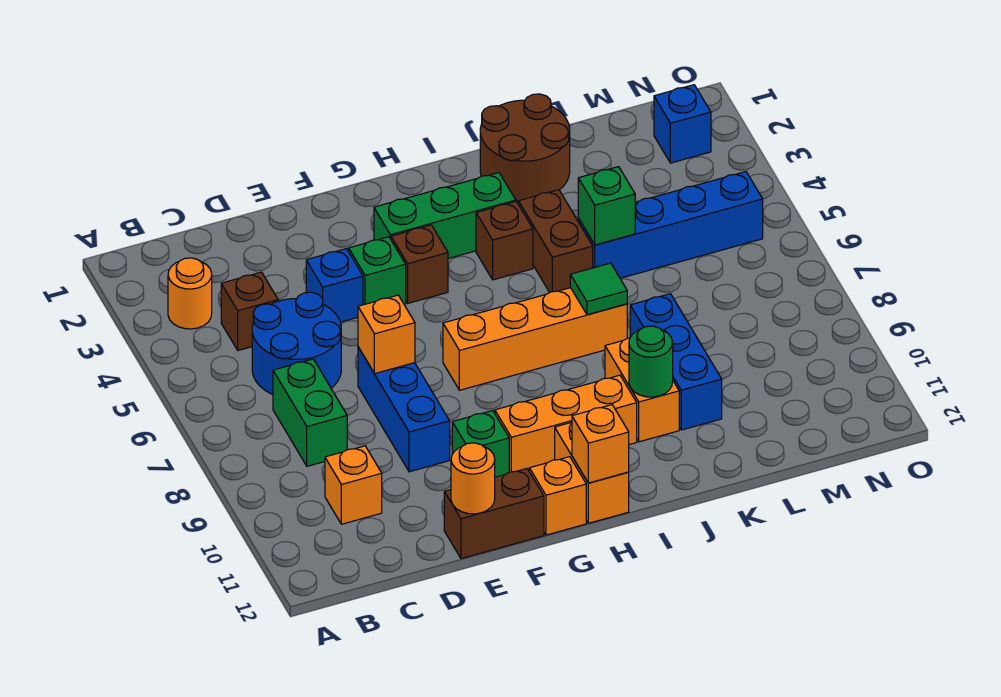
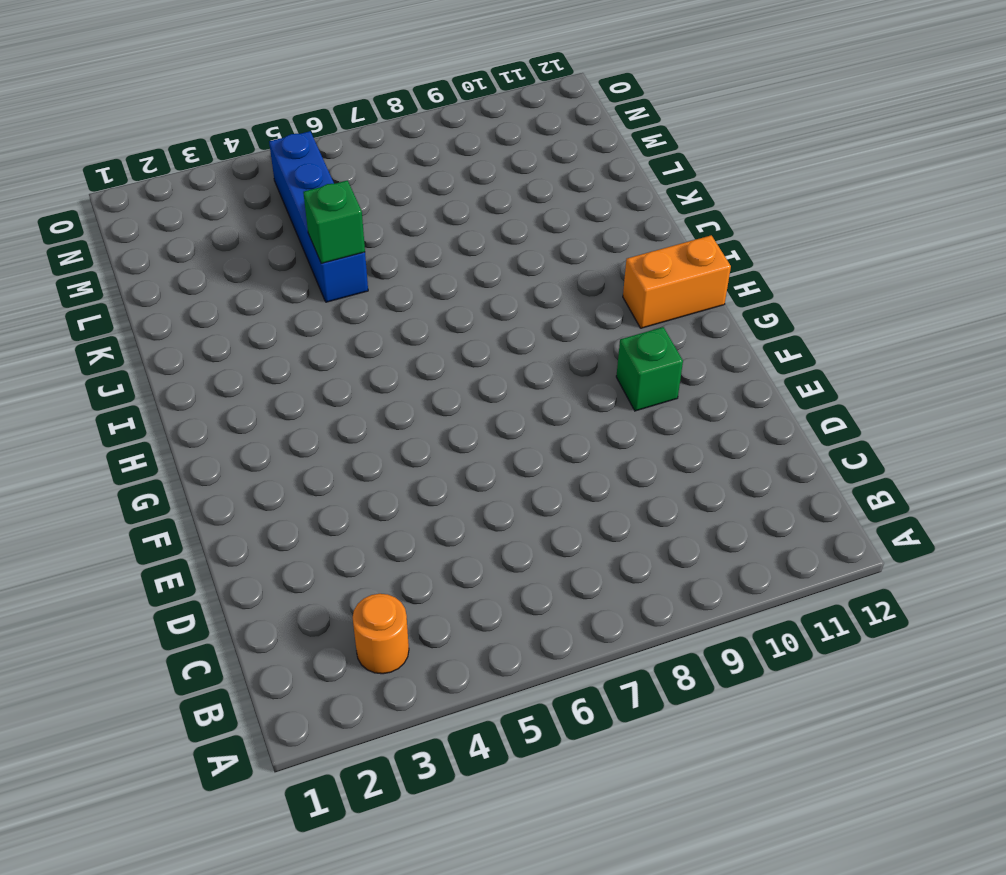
none -> brown brick C4 level 1
none -> blue round brick C5:D6 level 1
none -> green brick C7:C8 level 1

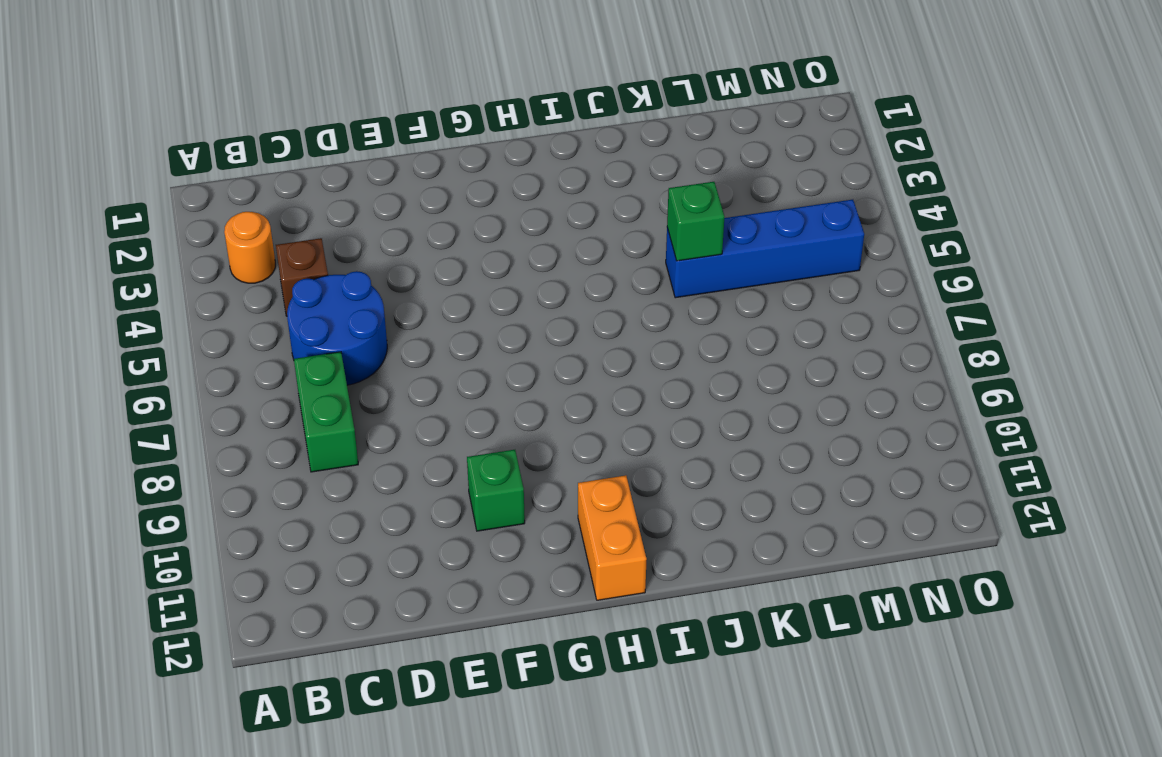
none -> orange brick C10 level 1
none -> blue brick E4 level 1
none -> blue brick E7:E9 level 1

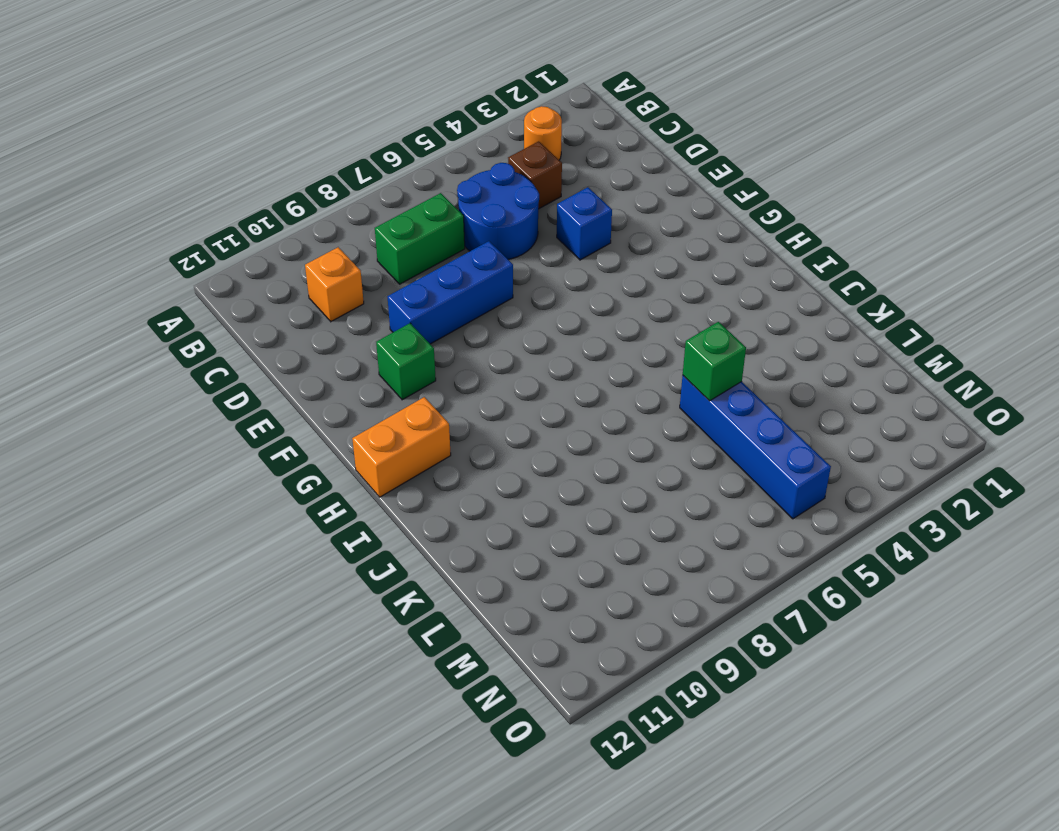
none -> brown brick E12:F12 level 1
none -> green brick F4 level 1
none -> green brick G3:I3 level 1

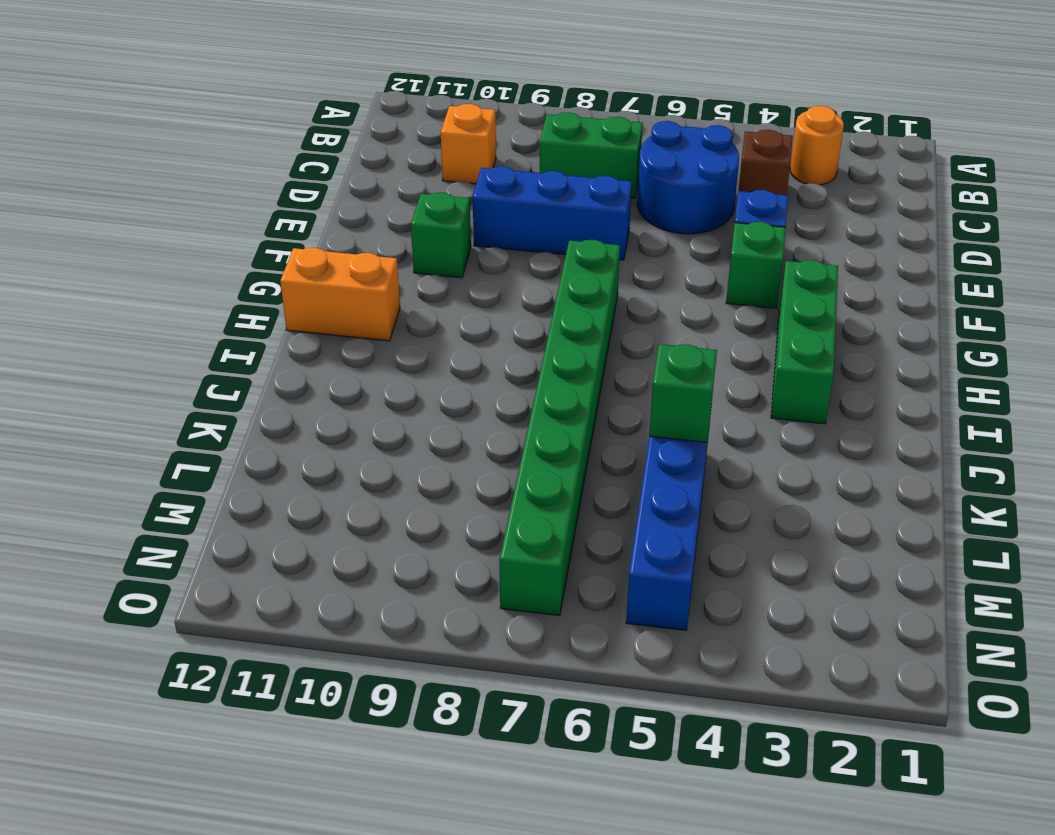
green brick G7:N7 level 1 -> orange brick G7:J7 level 1
none -> brown brick E12:F12 level 1
none -> brown brick G4 level 1
none -> orange brick G10:I10 level 1

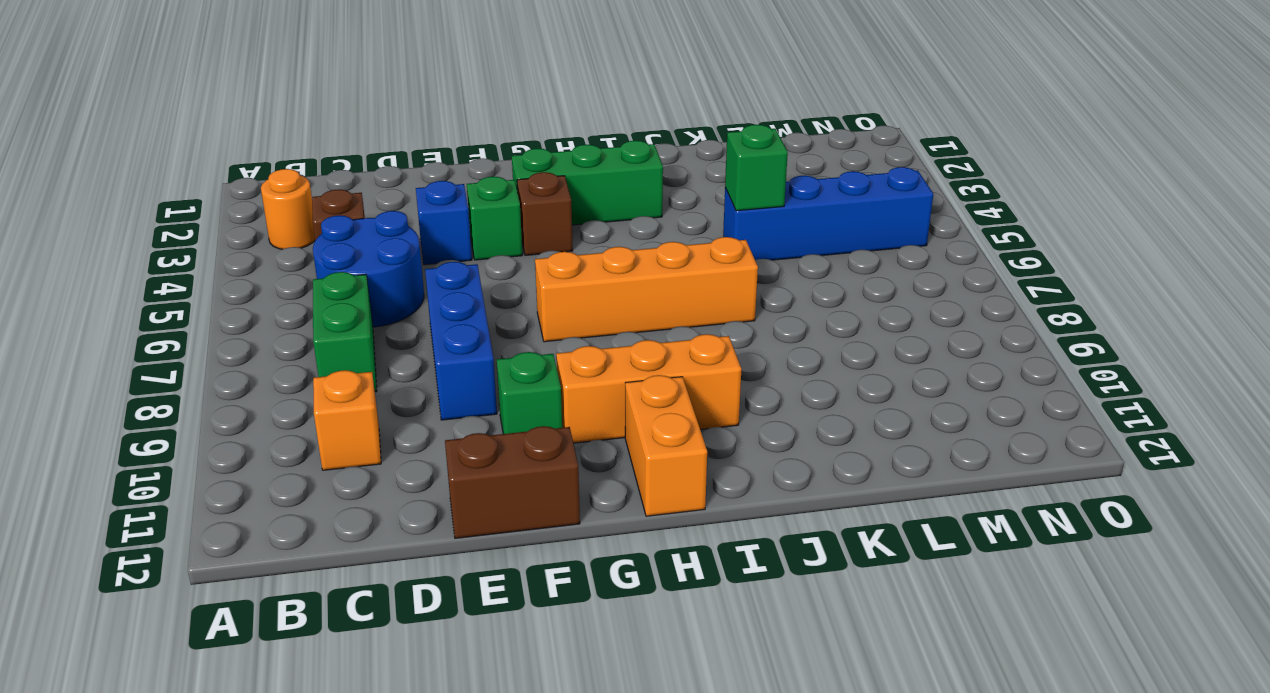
none -> orange brick G12 level 1
none -> brown brick I4 level 1
none -> brown round brick J1:K2 level 1

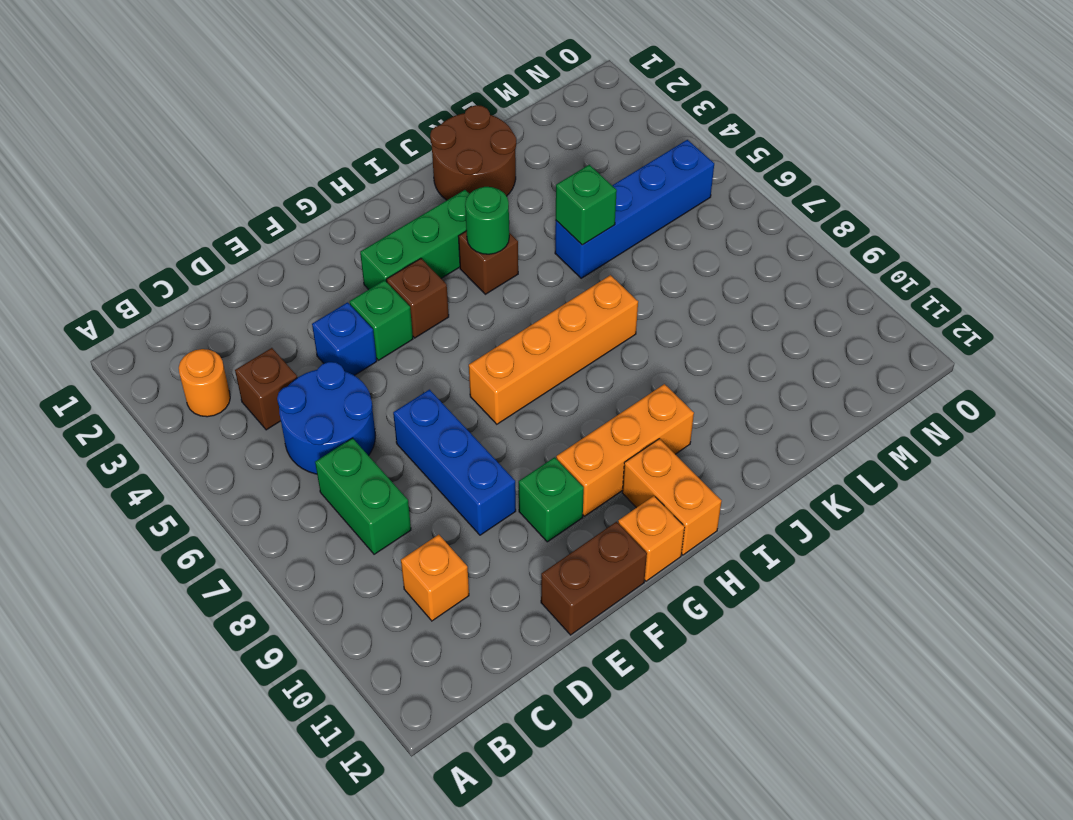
green round brick I4 level 2 -> green round brick J10 level 2
none -> brown brick J4:J5 level 1
none -> orange brick J9:J10 level 1
none -> blue brick K8:K10 level 1

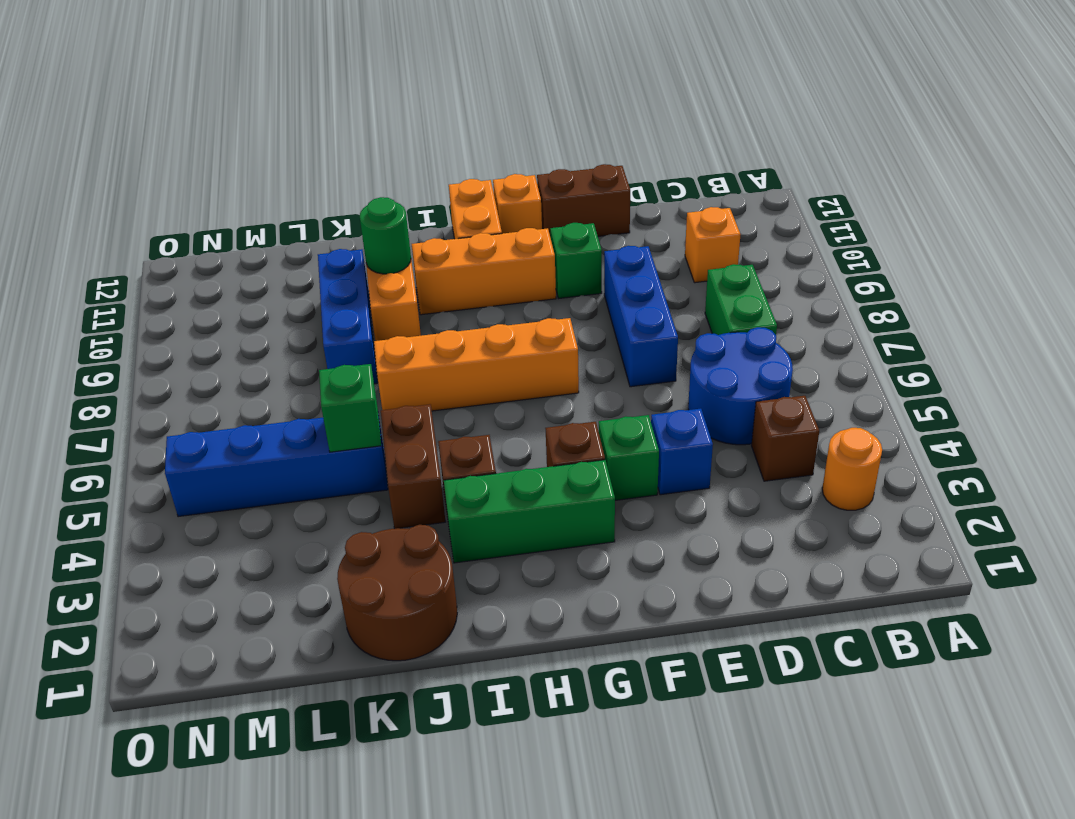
none -> blue brick N2 level 1
none -> orange brick E7 level 2
none -> orange round brick E12 level 2

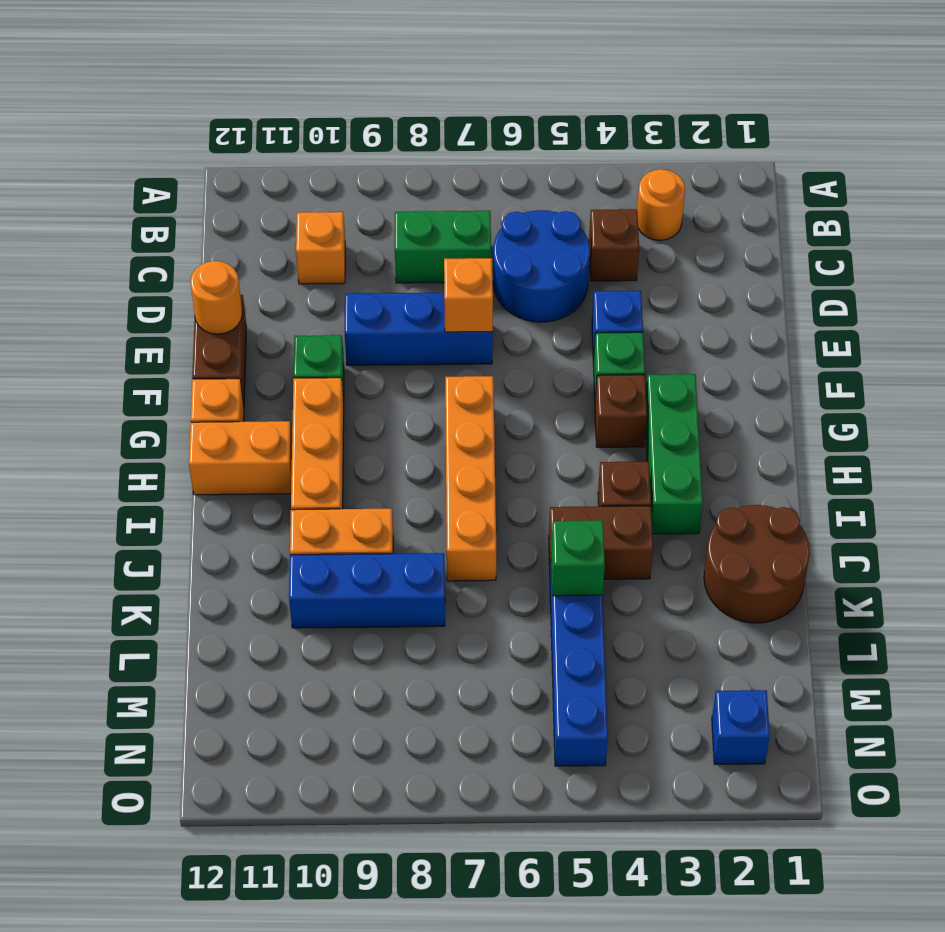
none -> orange brick H12 level 2
none -> green tile J7 level 2
none -> green round brick J10 level 2

